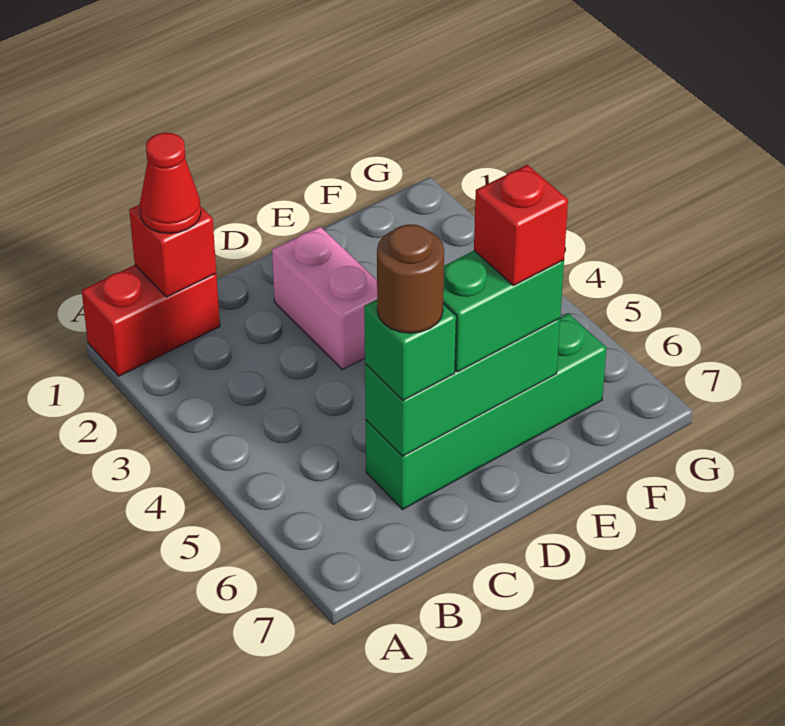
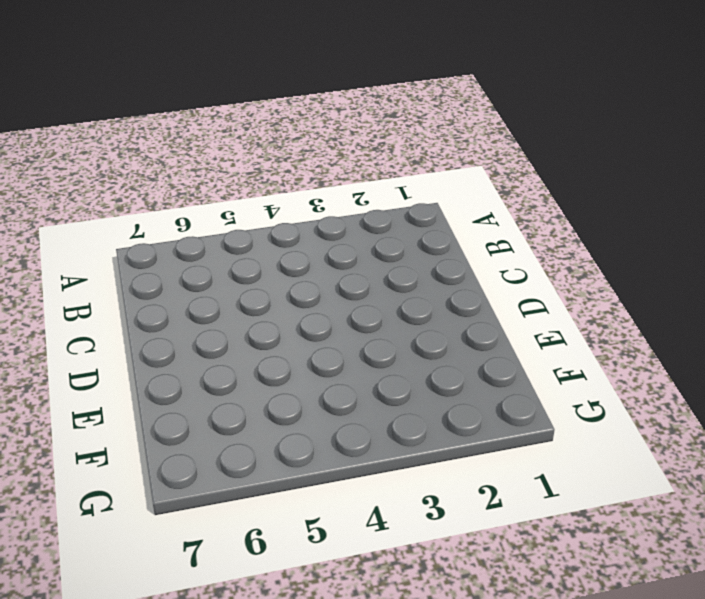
none -> red brick A1:B1 level 1
none -> green brick C6:F6 level 1

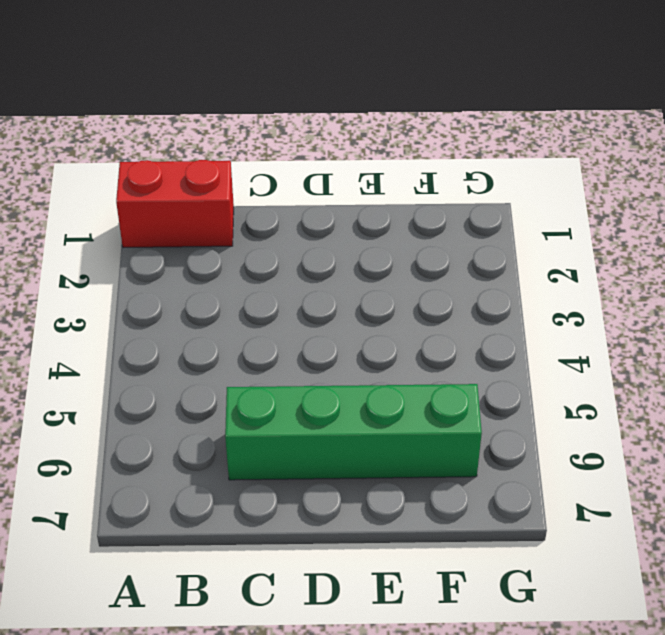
none -> pink brick D2:D3 level 1
none -> red brick B1 level 2

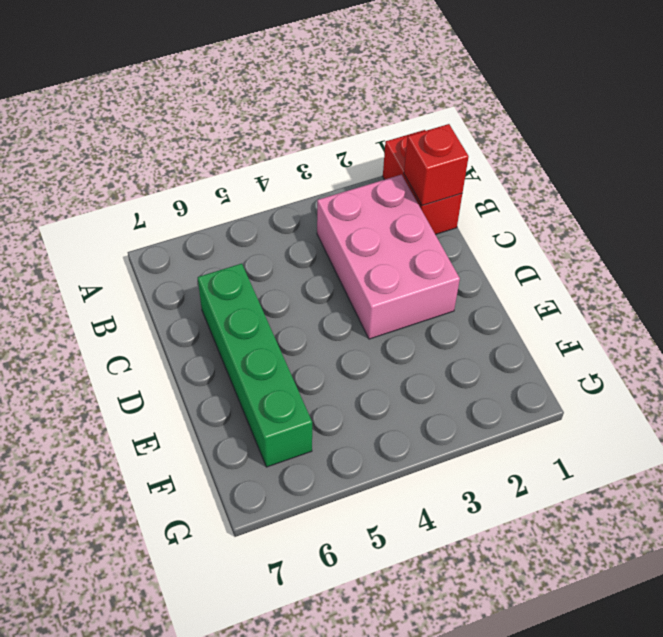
pink brick B2:D3 level 1 -> pink brick D2:D3 level 1
none -> green brick C6:E6 level 2
none -> red cone B1 level 3

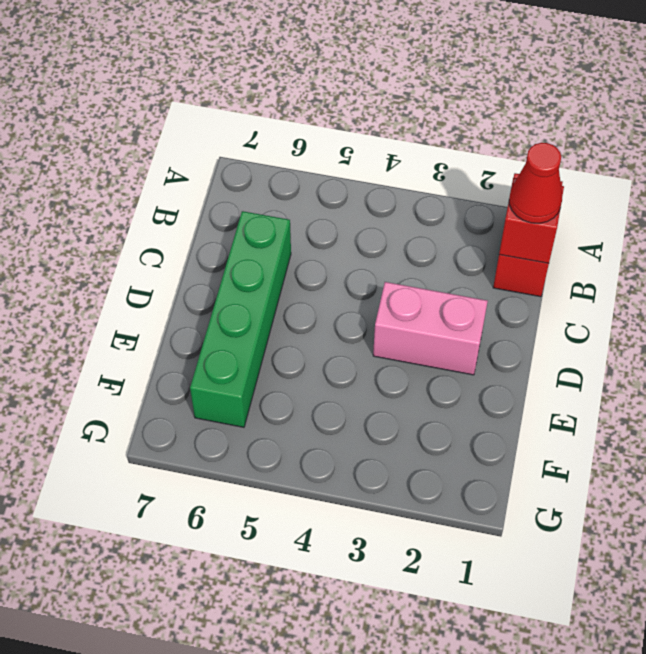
none -> green brick C6:E6 level 2
none -> green brick C6 level 3

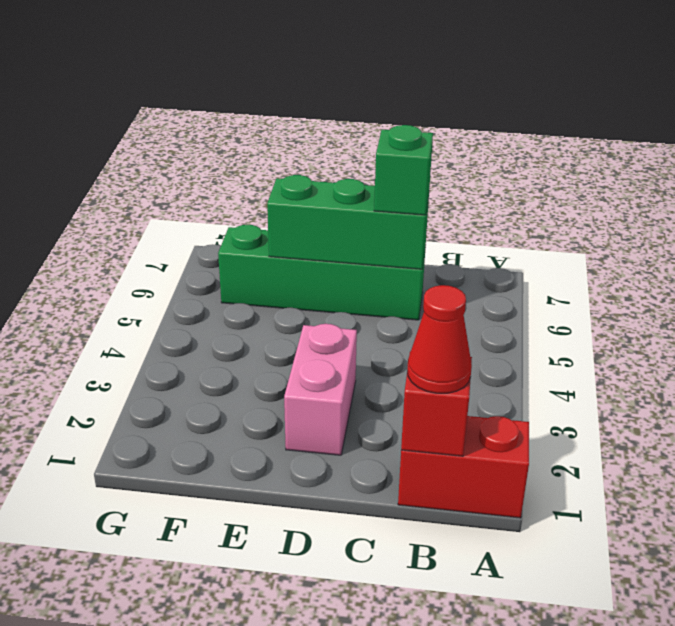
none -> green brick D6:E6 level 3
none -> brown round brick C6 level 4

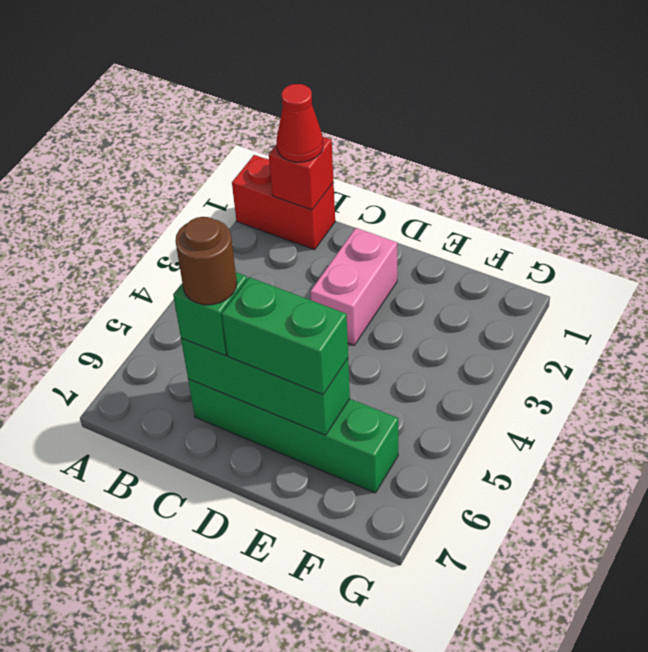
none -> red brick E6 level 4

